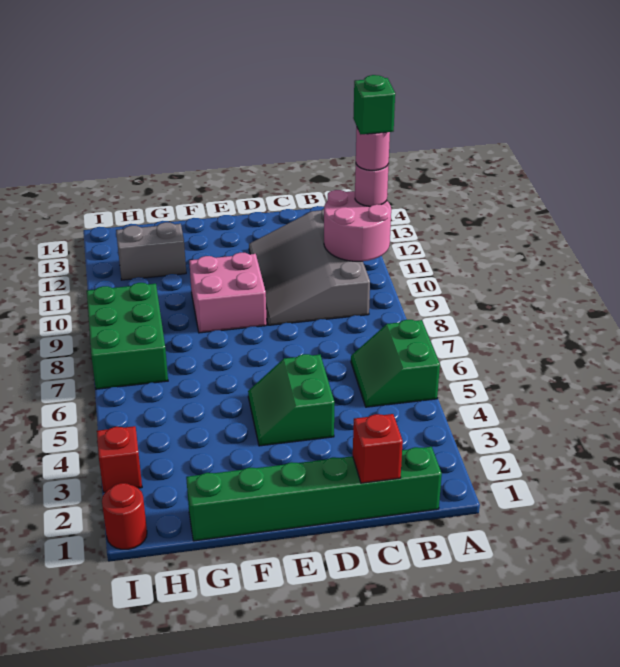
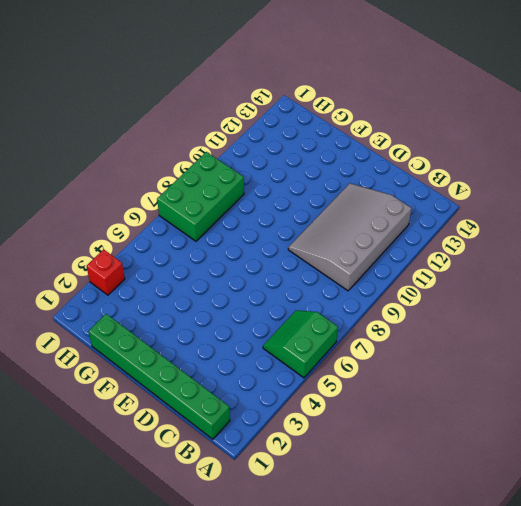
none -> green slope D4:E5 level 1 top D
none -> pink brick E9:F10 level 1
none -> grey brick G12:H12 level 1

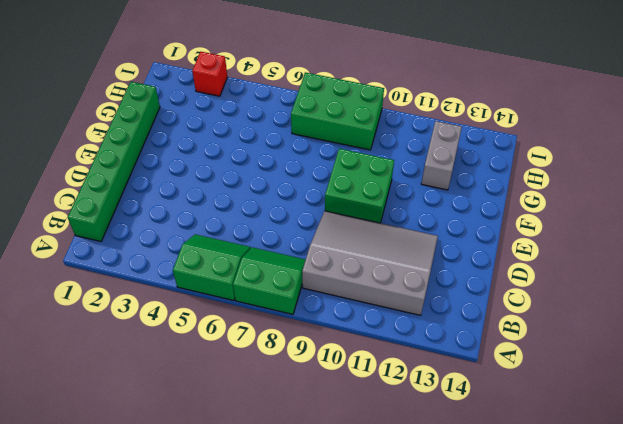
green slope A7:B8 level 1 top A -> green slope D4:E5 level 1 top D
green brick E9:F10 level 1 -> pink brick E9:F10 level 1
none -> red round brick I1 level 1
none -> pink round brick A10:B11 level 2
none -> red brick C1 level 2

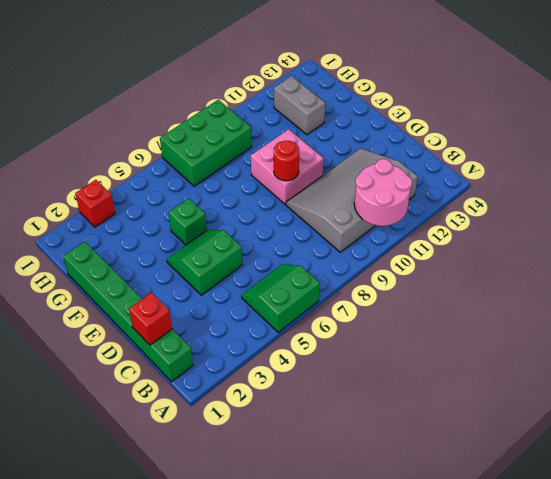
red round brick E9 level 2 -> red round brick I1 level 1
green brick F5 level 1 -> green brick A11 level 5
none -> pink round brick A11 level 3
none -> pink round brick A11 level 4

